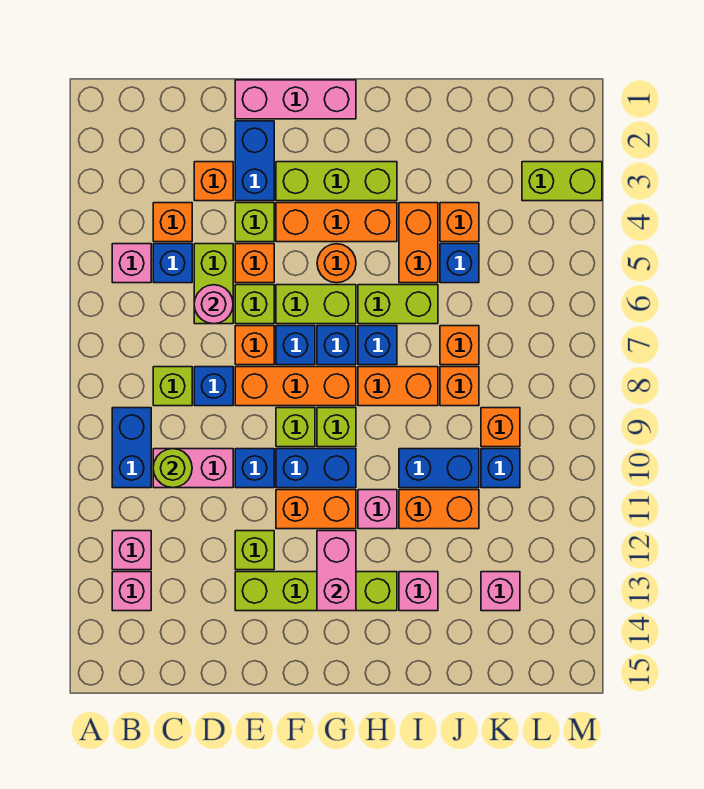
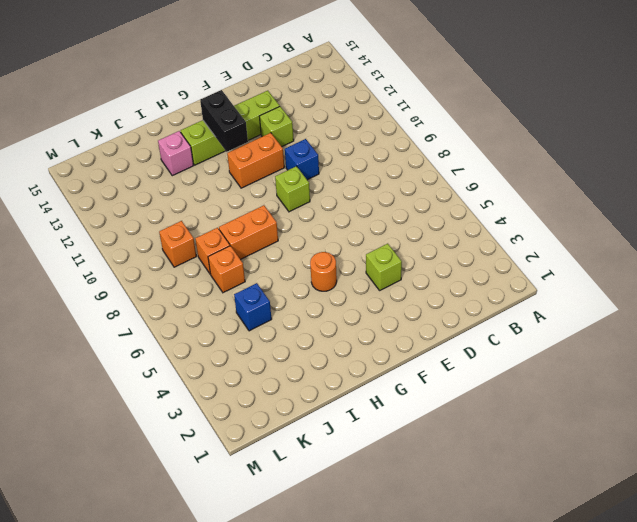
black brick G12:G13 level 2 -> pink brick G12:G13 level 2
none -> pink brick B5 level 1
none -> blue brick B9:B10 level 1
none -> pink brick B12 level 1
none -> pink brick B13 level 1

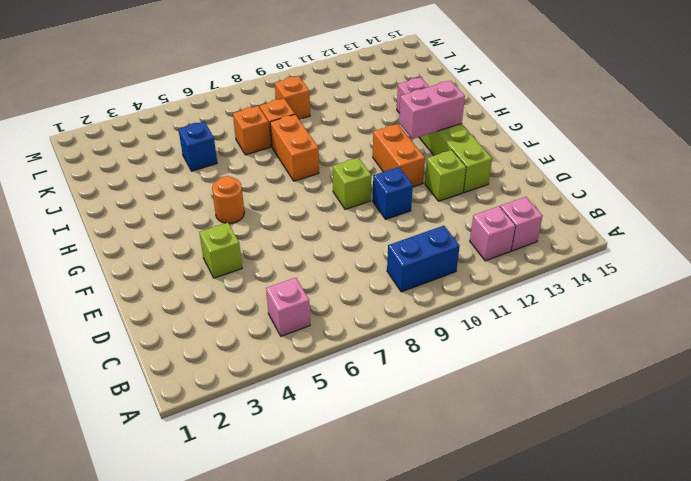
none -> orange brick C4 level 1
none -> blue brick C5 level 1
none -> lime brick C8 level 1
none -> pink brick C10:D10 level 1

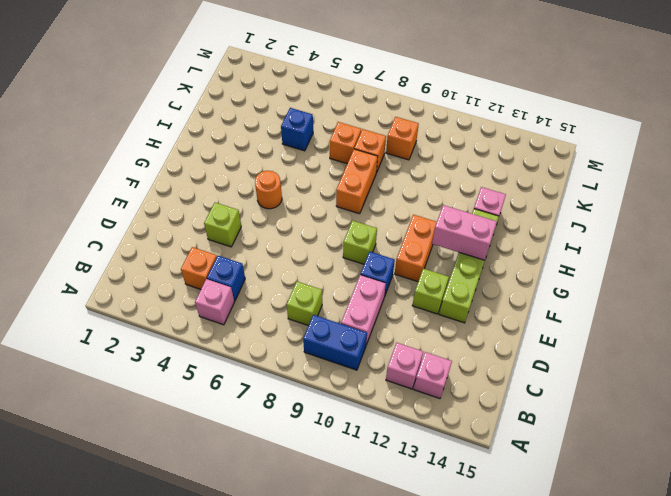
none -> orange brick D3 level 1
none -> lime brick D5:D6 level 1
none -> blue brick D8 level 1
none -> pink brick E1:G1 level 1

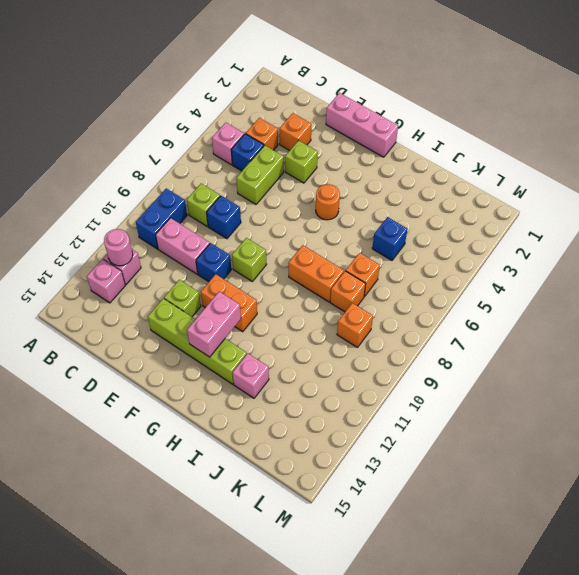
pink round brick B12 level 2 -> pink round brick D6 level 2
none -> blue brick E2:E3 level 1
none -> orange brick E5 level 1
none -> lime brick E6 level 1
none -> orange brick E7 level 1

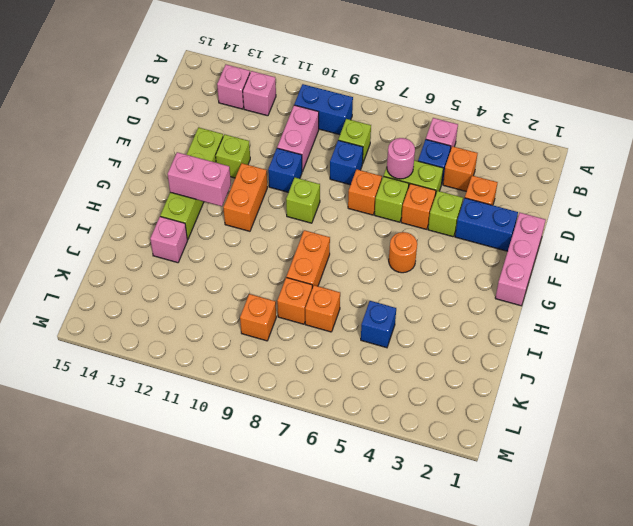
none -> orange brick E8:G8 level 1
none -> lime brick F3:H3 level 1
none -> orange brick F4:H4 level 1
none -> lime brick F6:G6 level 1

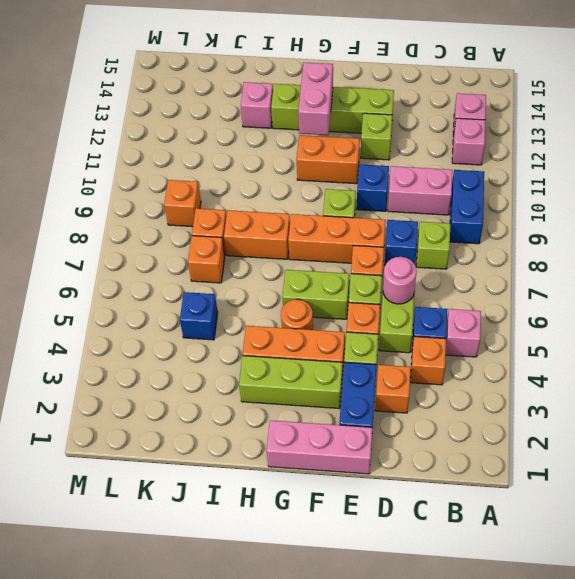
none -> blue brick F7 level 1
none -> blue brick F10:G10 level 1
none -> blue brick G7 level 1
none -> lime brick G9 level 1

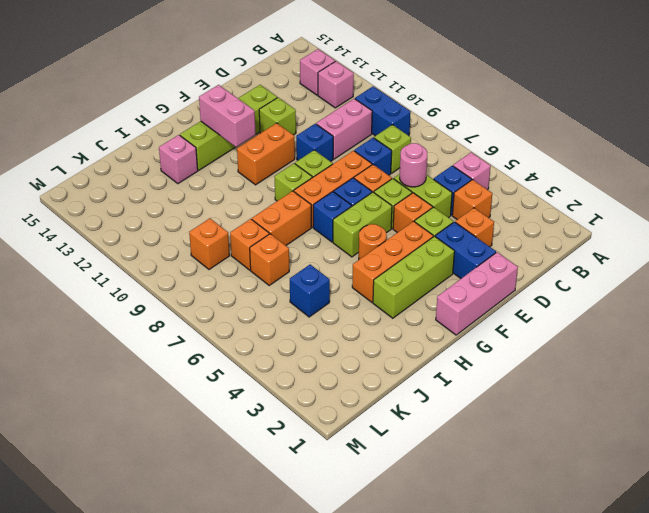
none -> blue brick F10:G10 level 1
none -> lime brick H6:I6 level 1
none -> blue brick H7 level 1
none -> pink brick H11 level 1

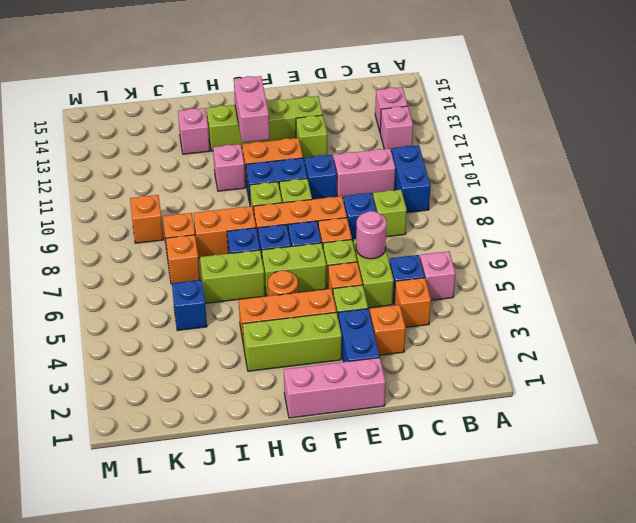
none -> orange brick I4:I5 level 1
none -> blue brick I10:J10 level 1
none -> orange brick I11:J11 level 1
none -> orange brick J4 level 1

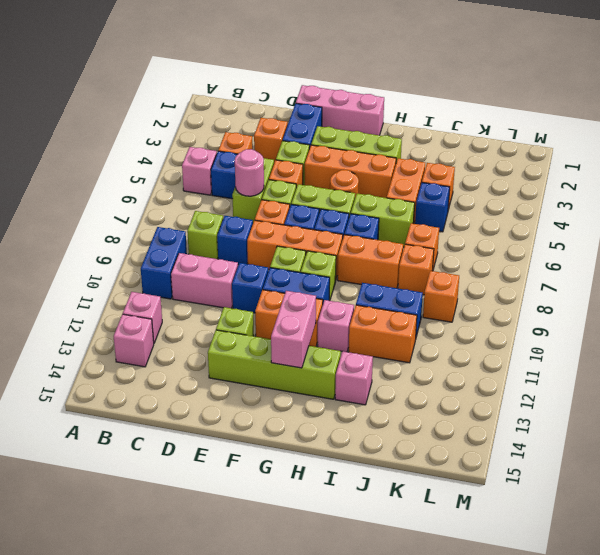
none -> blue brick K10 level 1
none -> pink brick K13 level 1
none -> lime brick L3:M3 level 1
none -> lime round brick C10 level 2

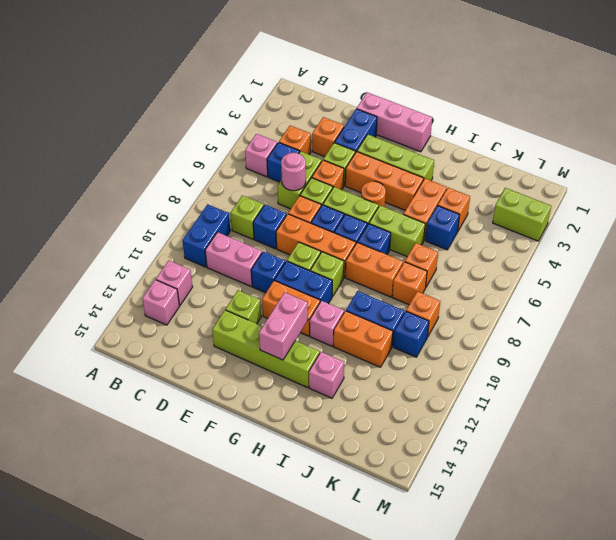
none -> pink brick K13 level 1
none -> lime round brick C10 level 2

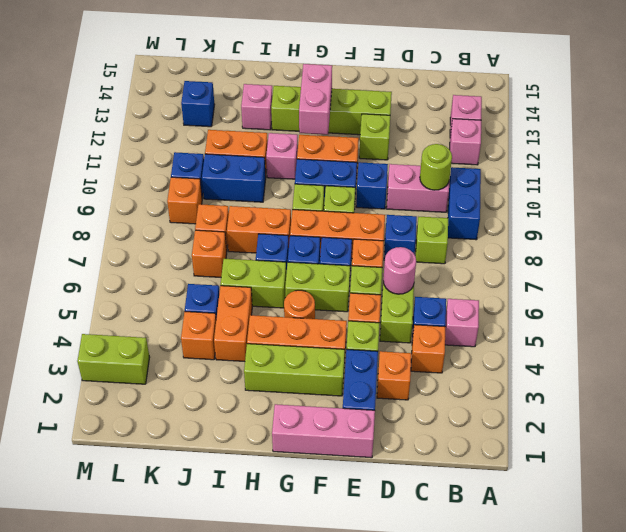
blue brick K13 level 1 -> pink brick K13 level 1

